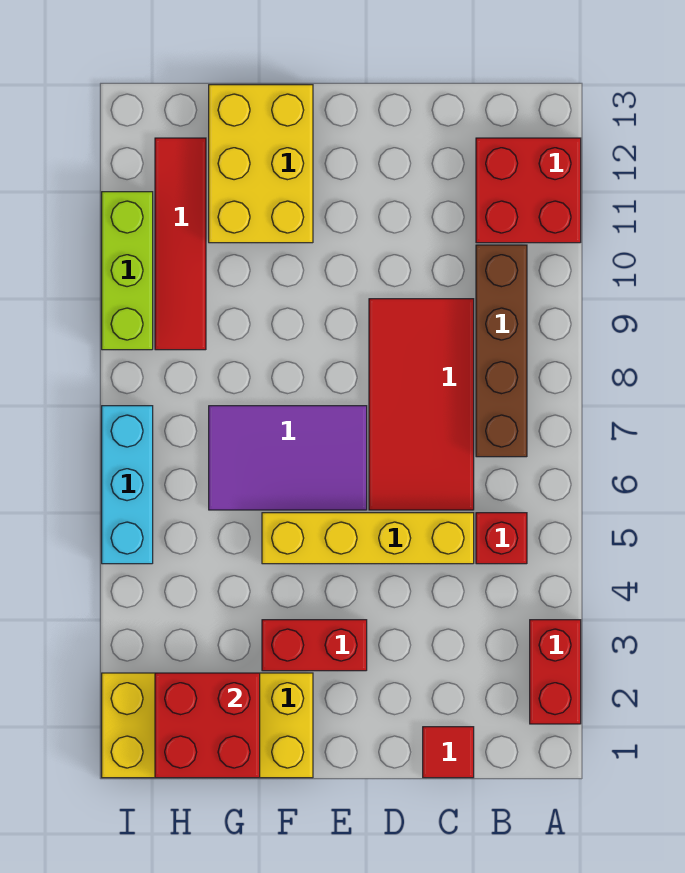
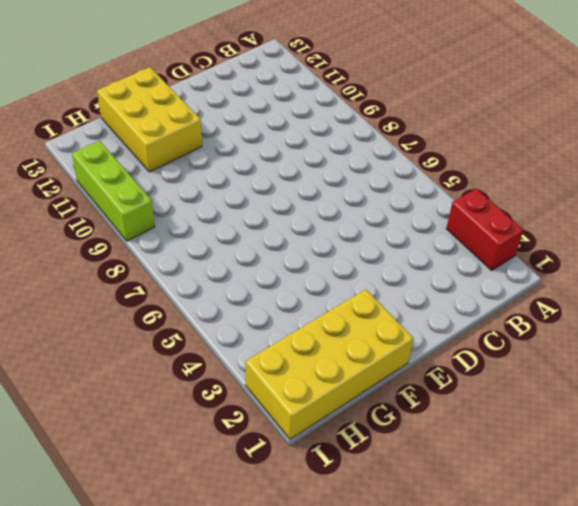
none -> red brick A11:B12 level 1
none -> red brick B5 level 1
none -> brown brick B7:B10 level 1

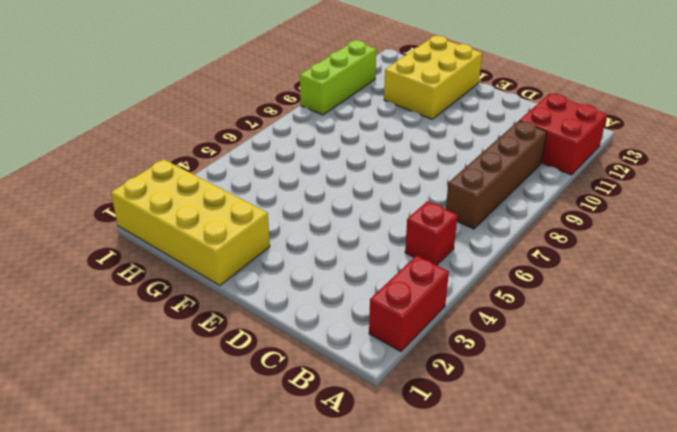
none -> red tile C1 level 1
none -> yellow brick C5:F5 level 1
none -> red tile C6:D9 level 1

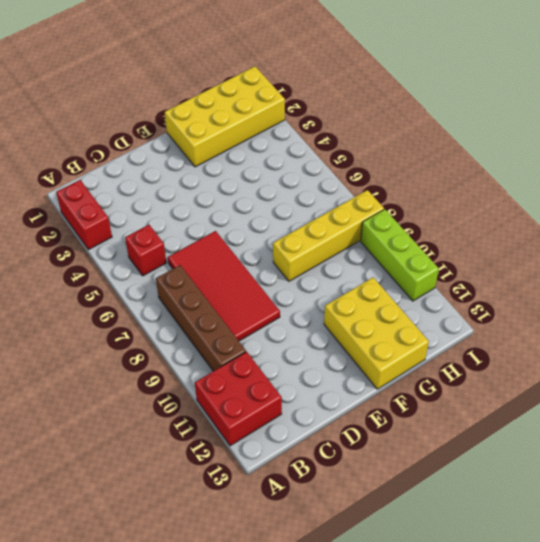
yellow brick F8:I8 level 1 -> yellow brick C5:F5 level 1
none -> red tile C1 level 1
none -> red brick E3:F3 level 1
none -> purple tile E6:G7 level 1

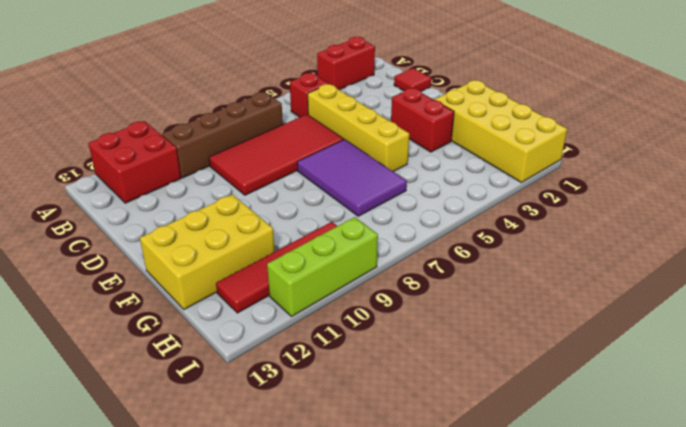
none -> cyan brick I5:I7 level 1
none -> red brick G1:H2 level 2

